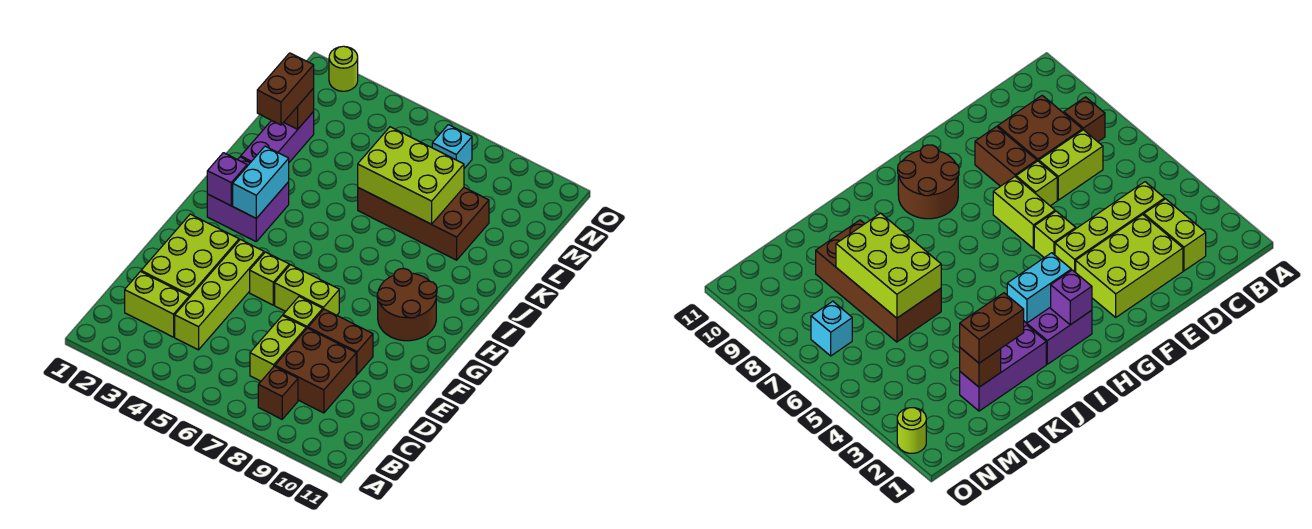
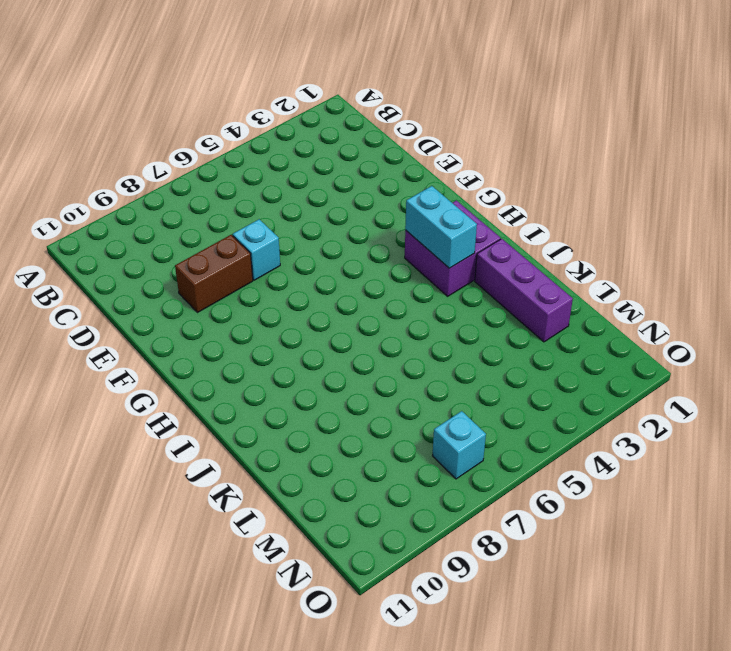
cyan brick E7 level 1 -> lime brick E7 level 1
none -> brown brick B8 level 1
none -> lime brick C2:C3 level 1
none -> lime brick C4:F4 level 1

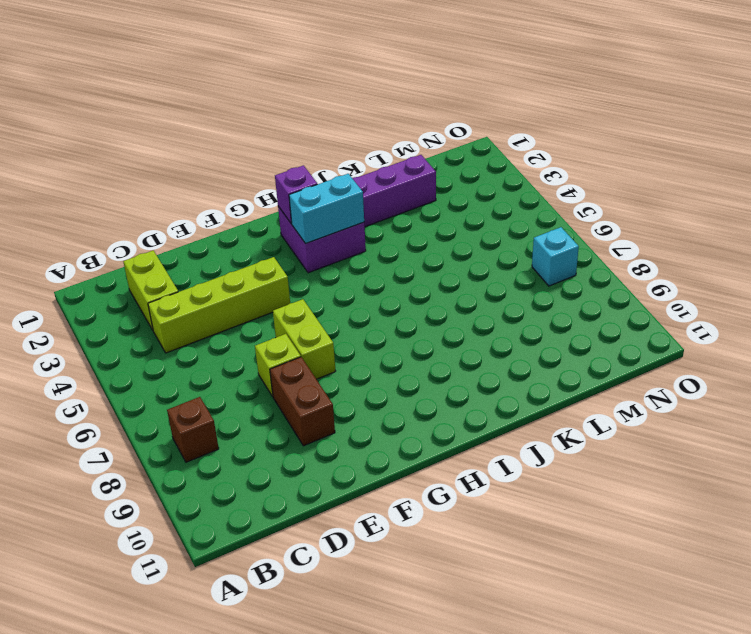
none -> lime brick C7:D7 level 1
none -> brown brick C8:D9 level 1
none -> lime brick D2:F3 level 1

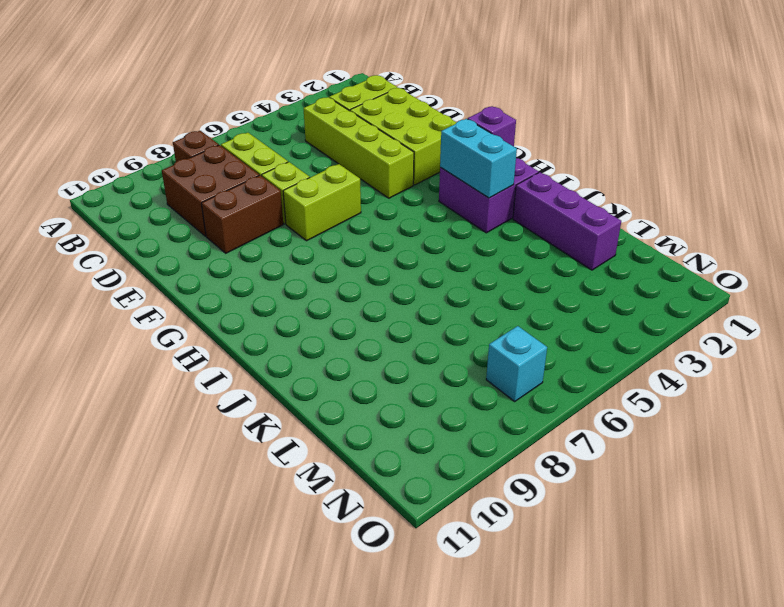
none -> lime brick F5 level 1
none -> brown round brick G9:H10 level 1
none -> brown brick K6:L9 level 1

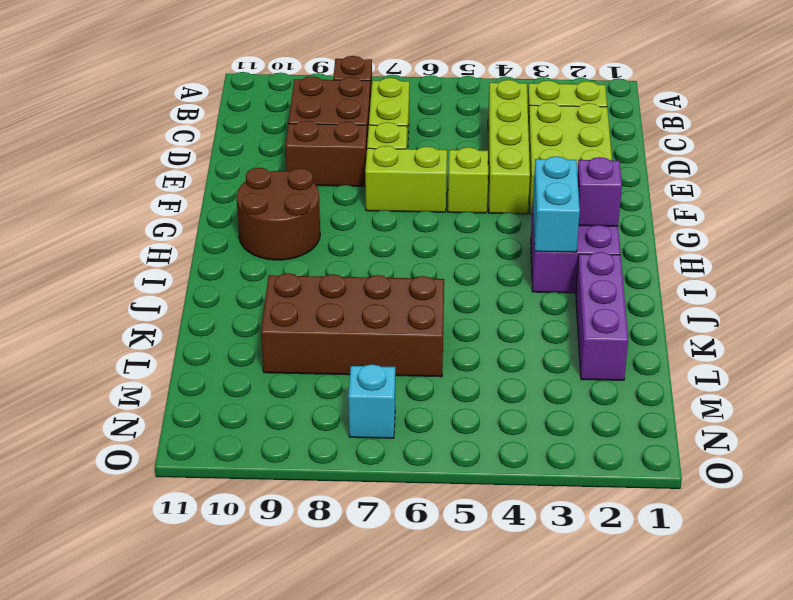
none -> lime round brick O2 level 1
none -> lime brick K6:L8 level 2
none -> brown brick L2 level 2

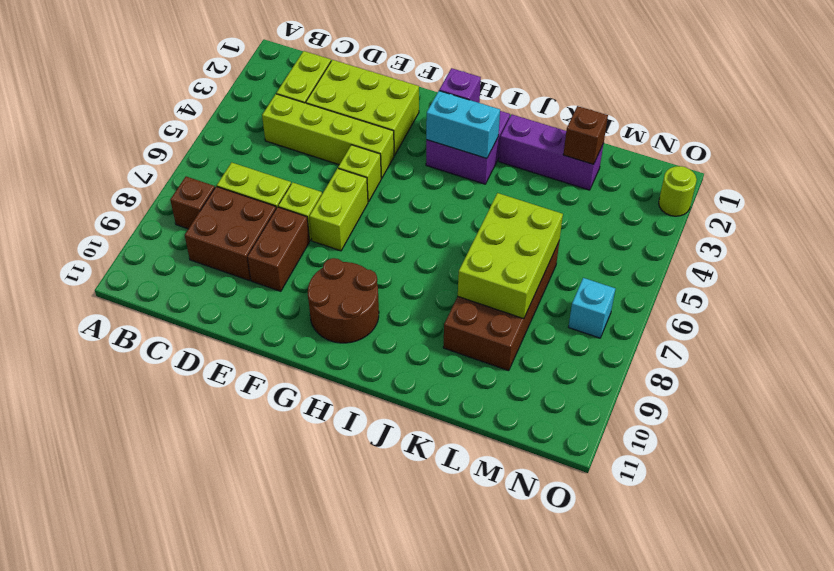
none -> brown brick K2:L2 level 3

